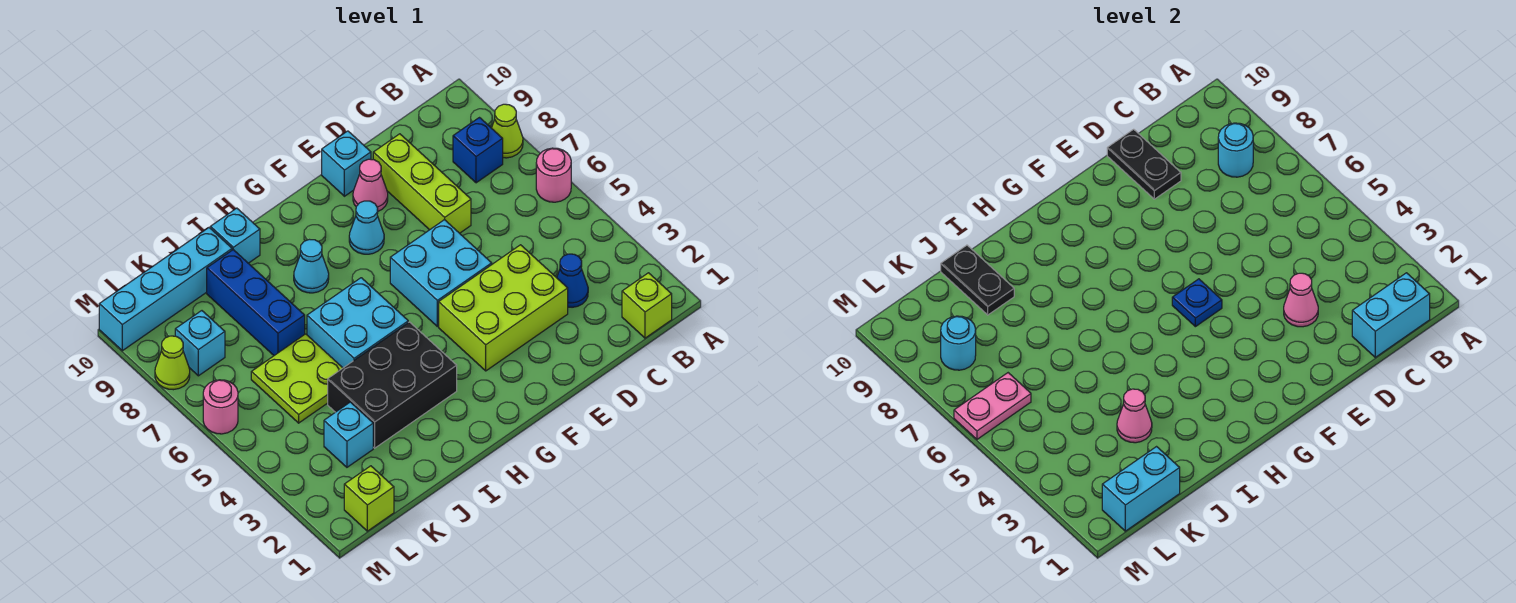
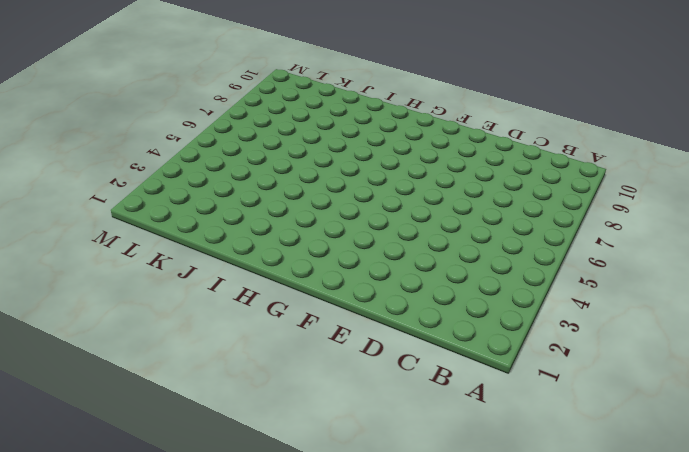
none -> pink round brick A6 level 1
none -> lime cone A8 level 1
none -> lime brick B1 level 1
none -> blue brick B8 level 1

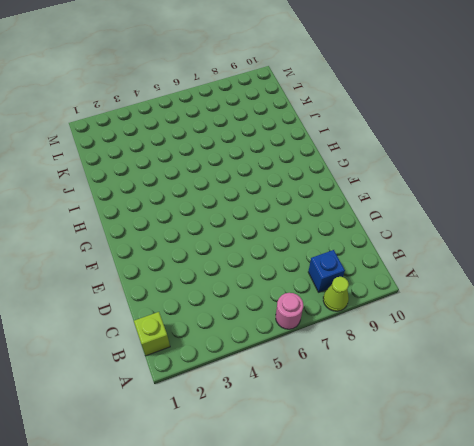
none -> blue cone C3 level 1
none -> lime brick D3:F4 level 1
none -> lime brick D7:D9 level 1
none -> cyan brick E5:F6 level 1

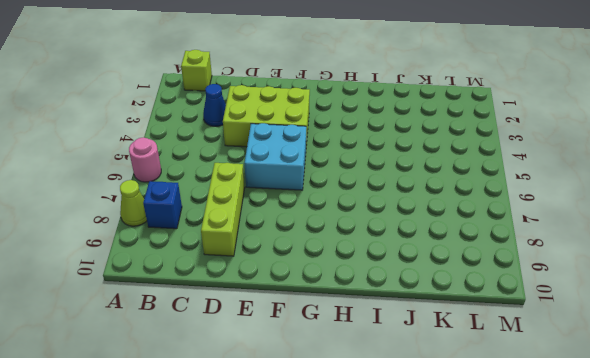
none -> pink cone E9 level 1
none -> cyan brick E10 level 1
none -> cyan cone F8 level 1
none -> black brick H3:J4 level 1

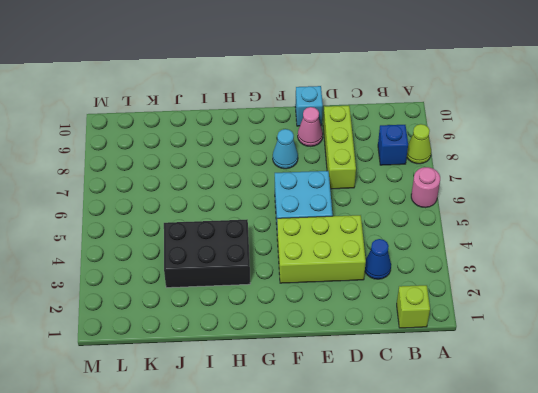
none -> cyan brick H5:I6 level 1
none -> cyan cone H8 level 1
none -> cyan brick I10 level 1
none -> lime plate J5:K6 level 1

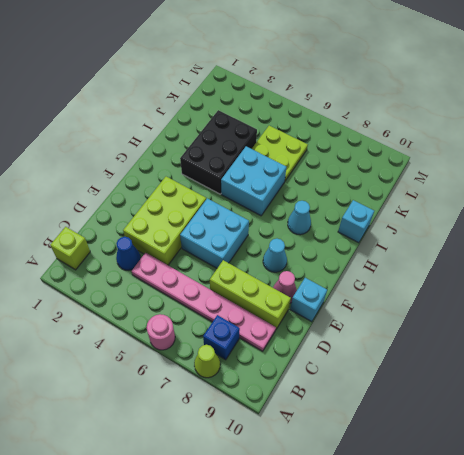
pink plate C4:C9 level 1 -> none
none -> blue brick J7:J9 level 1
none -> cyan brick J10:M10 level 1
none -> cyan brick K3 level 1
none -> lime brick L1 level 1

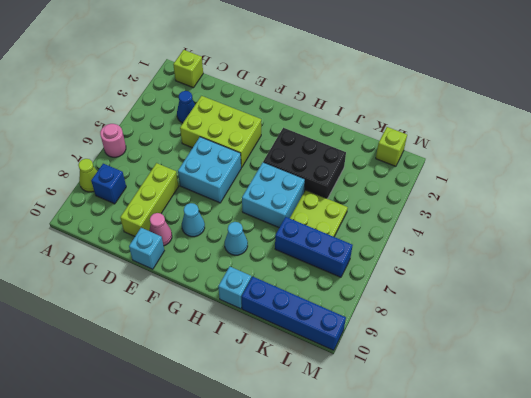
blue brick J7:L7 level 1 -> blue brick J7:J9 level 1
blue brick J10:M10 level 1 -> cyan brick J10:M10 level 1
none -> cyan brick K3 level 1
none -> cyan brick L8 level 1
none -> pink round brick M6 level 1
none -> lime cone M8 level 1

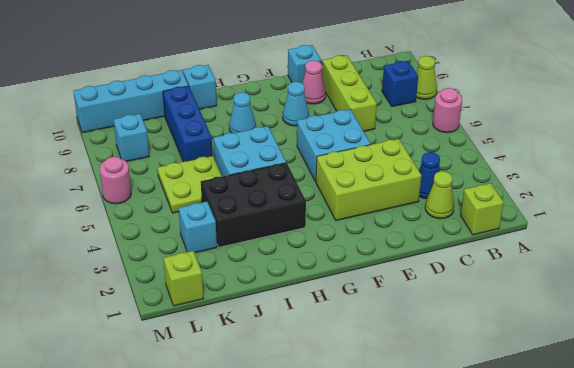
lime cone C2 level 1 -> lime cone M8 level 1
none -> cyan brick B1:C1 level 2
none -> cyan round brick B8 level 2
none -> pink cone D3 level 2
none -> black plate D9:D10 level 2

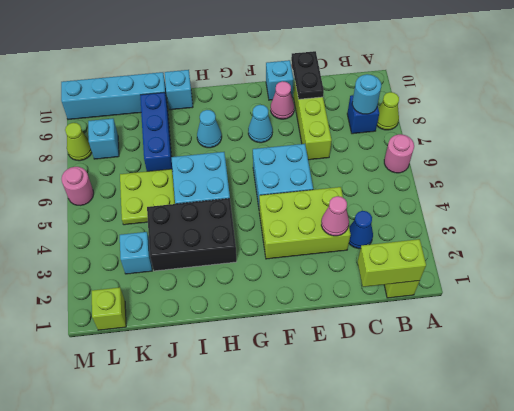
lime brick B1:C1 level 2 -> cyan brick B1:C1 level 2
none -> blue plate F5 level 2
none -> pink cone J3 level 2
none -> black plate J9:J10 level 2
none -> cyan brick K1:L1 level 2

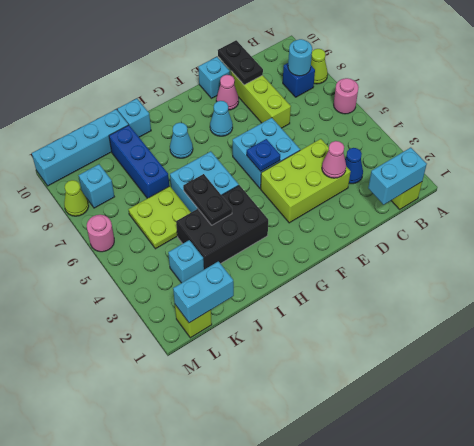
black plate I4:I5 level 2 -> black plate J9:J10 level 2
none -> pink cone J3 level 2
none -> pink plate L6:M6 level 2
none -> cyan round brick L8 level 2

